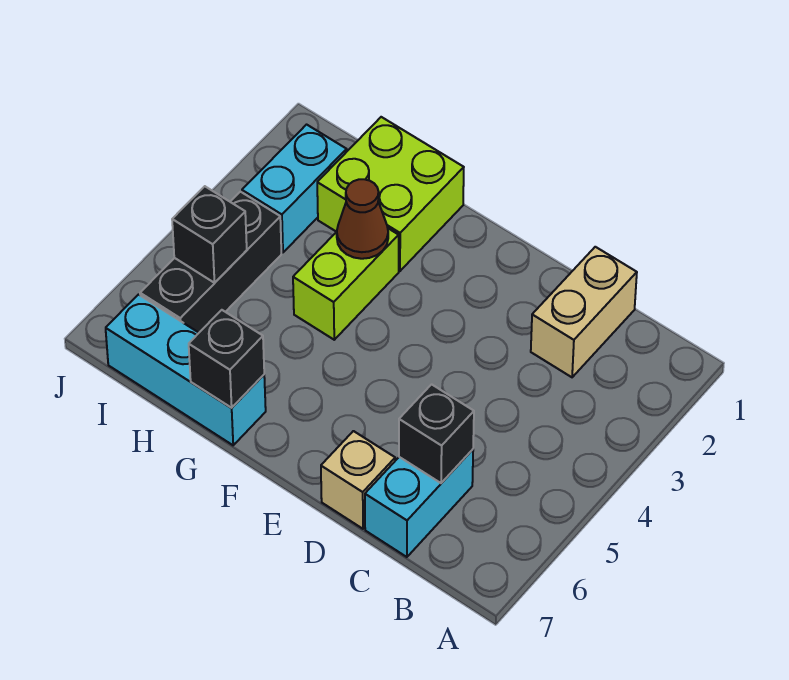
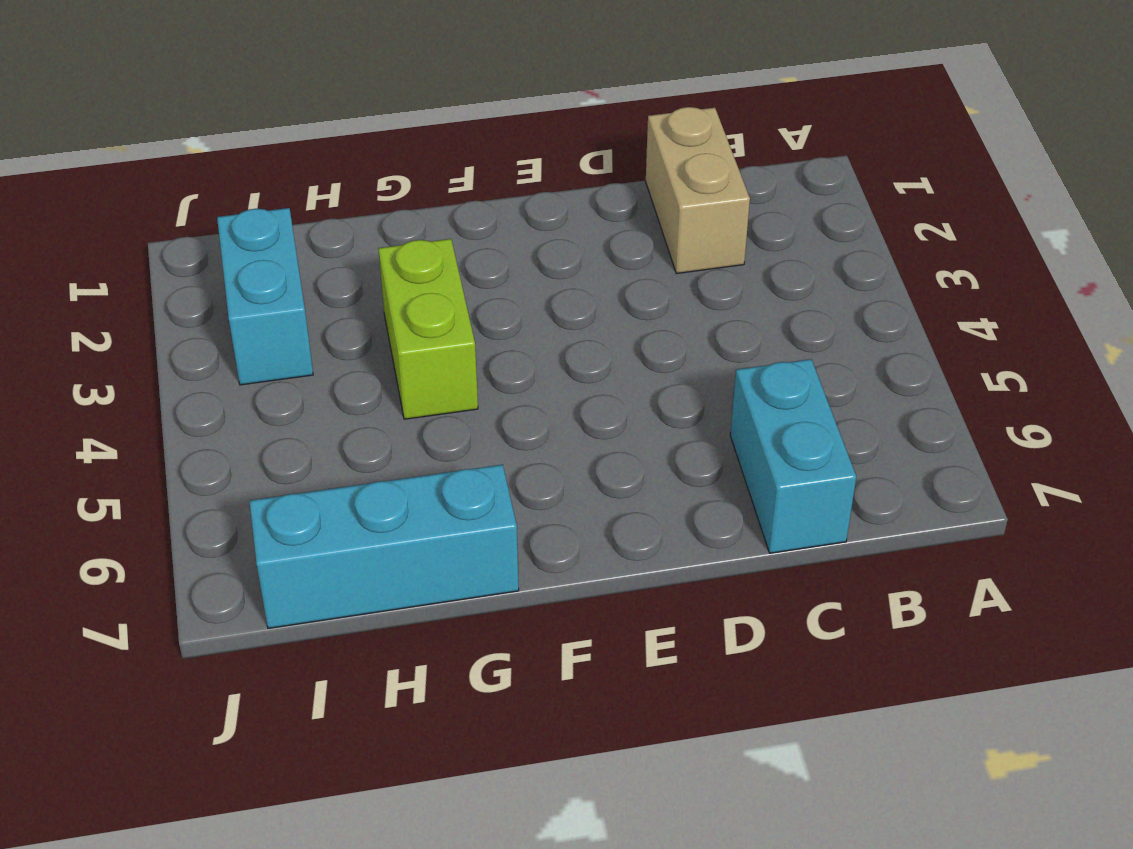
none -> tan brick D7 level 1
none -> lime brick G1:H2 level 1
none -> black brick I4:I6 level 1

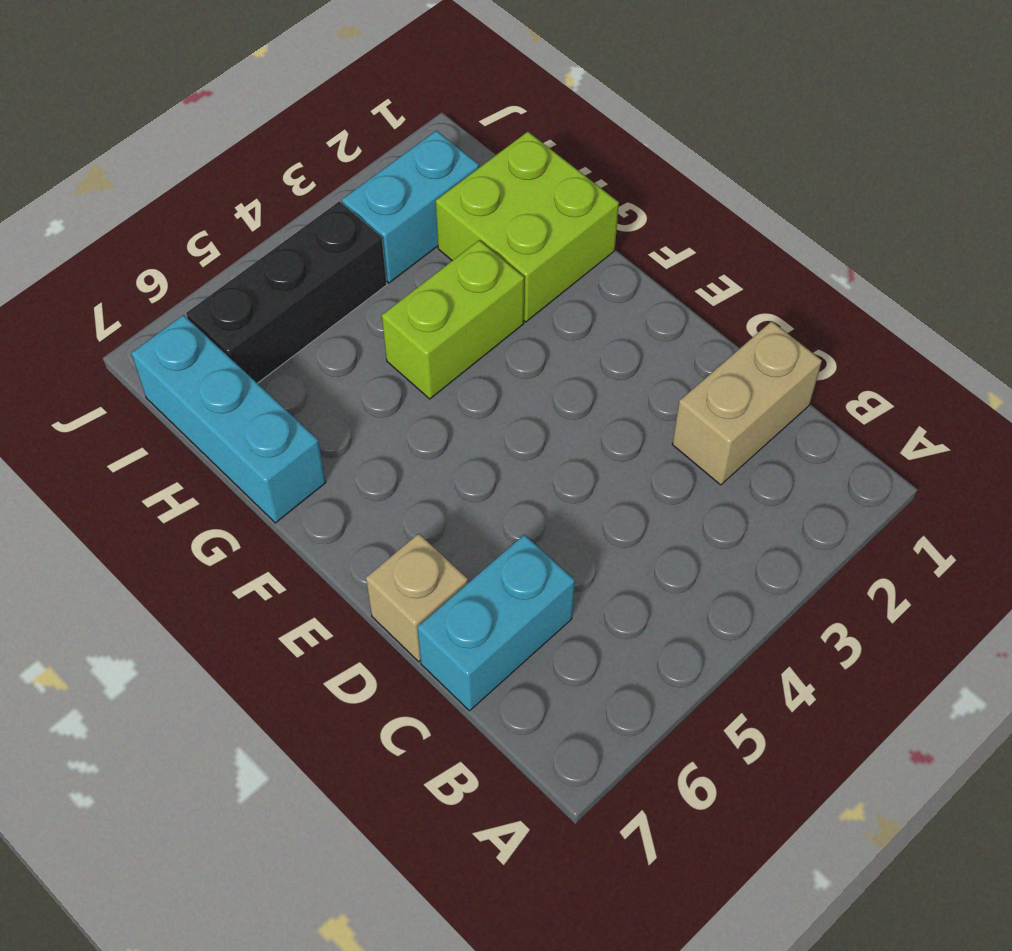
none -> black brick C6 level 2
none -> brown cone G3 level 2
none -> black brick G7 level 2

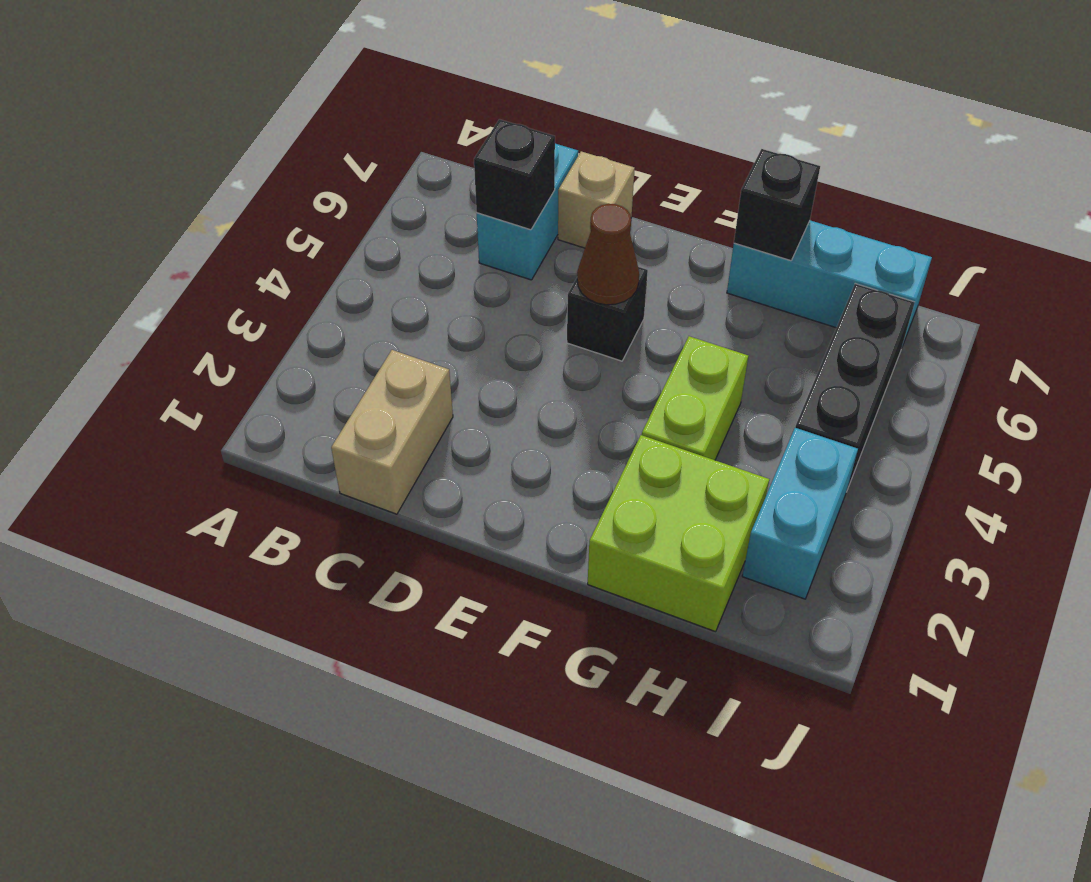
black brick E5 level 1 -> black brick I5 level 2
brown cone E5 level 2 -> brown cone G3 level 2

